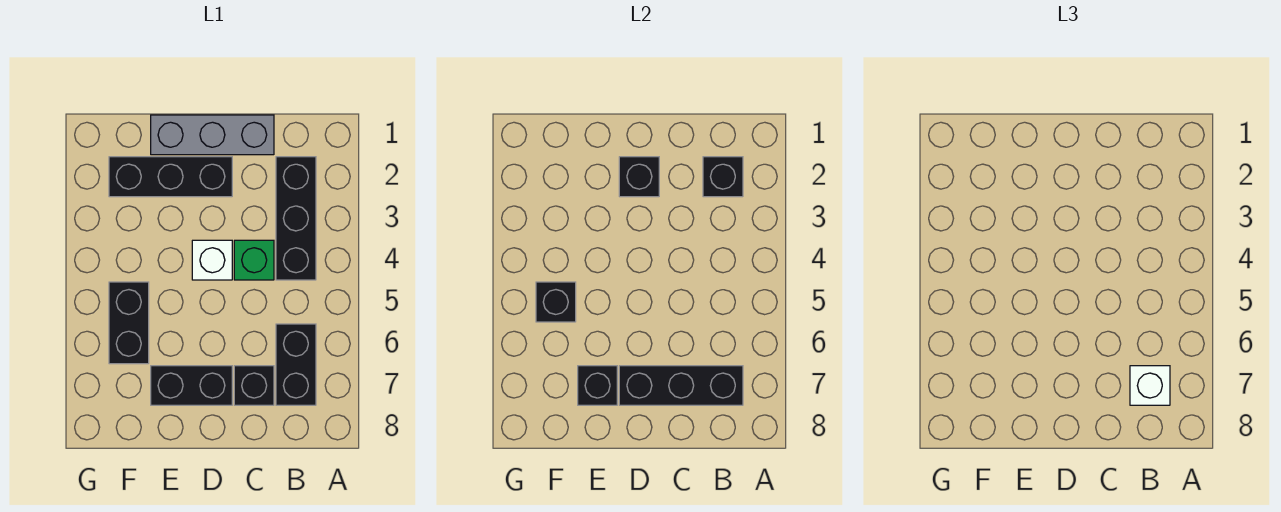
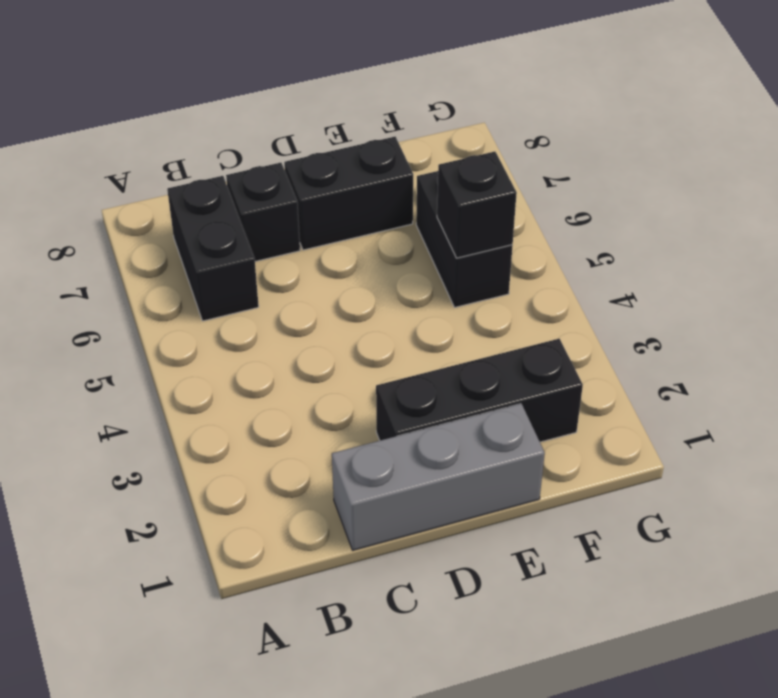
none -> black brick B2:B4 level 1
none -> green brick C4 level 1
none -> white brick D4 level 1

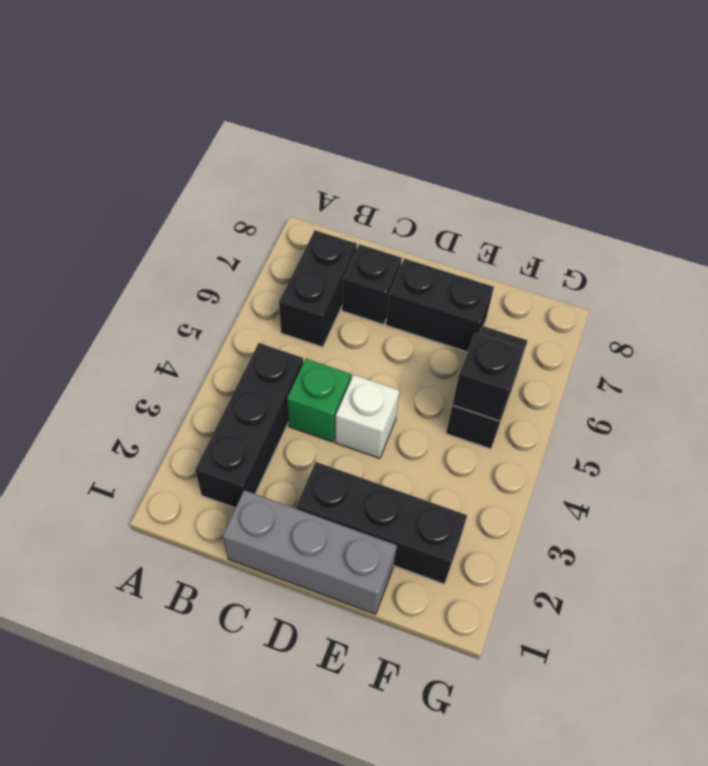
none -> black brick B2 level 2
none -> black brick B7:D7 level 2
none -> black brick D2 level 2

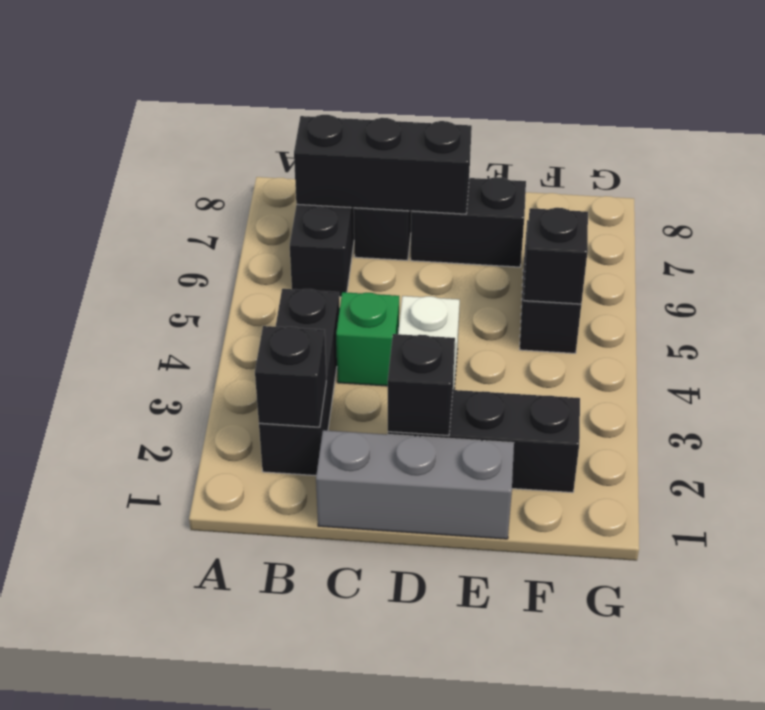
none -> black brick E7 level 2
none -> white brick B7 level 3

